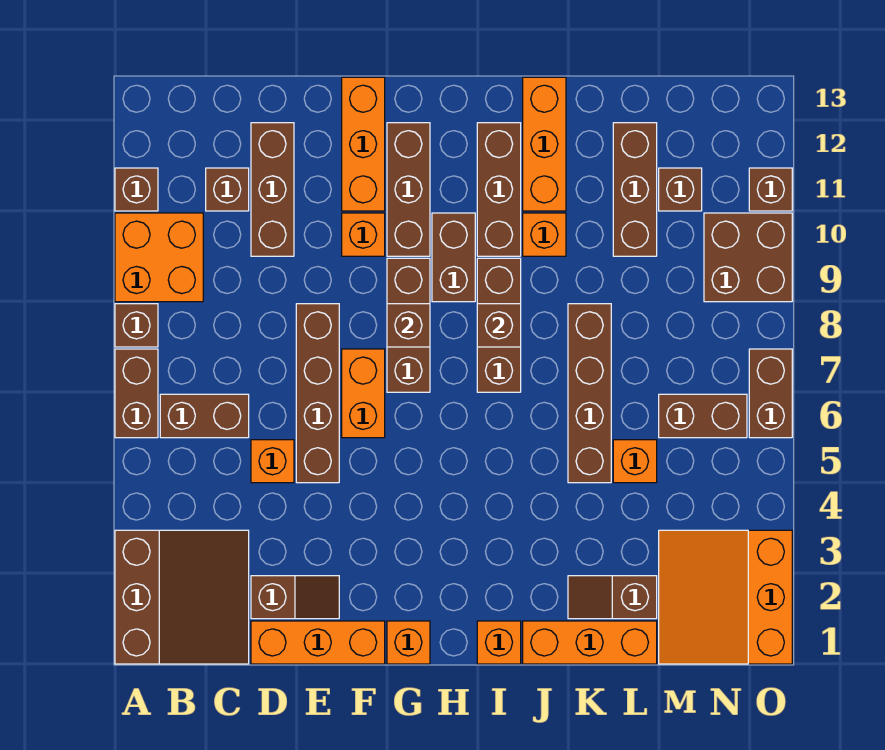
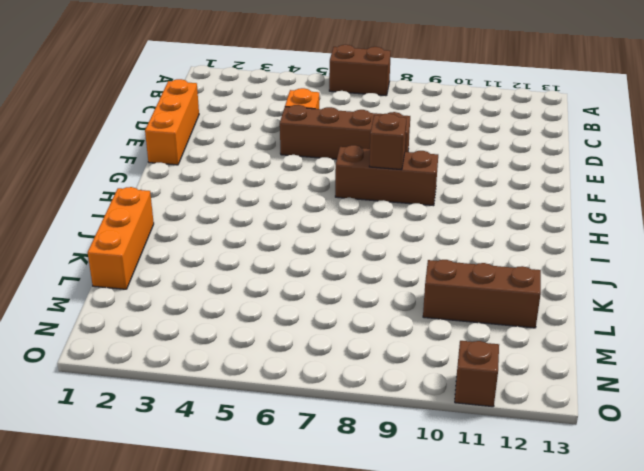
none -> brown slope A1:C3 level 1 top A
none -> brown brick A8 level 1
none -> orange brick A9:B10 level 1
none -> brown brick A11 level 1

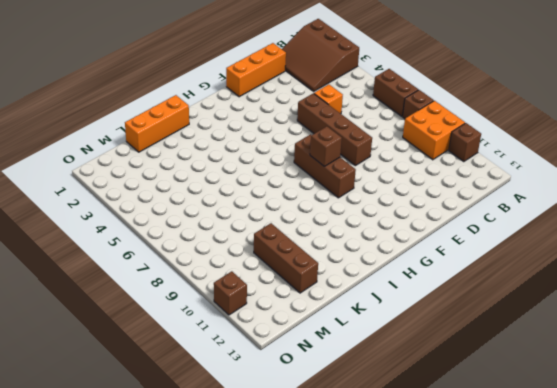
none -> brown brick B6:C6 level 1
none -> brown brick C11 level 1
none -> brown slope D2:E2 level 1 top D
none -> brown brick D10:D12 level 1

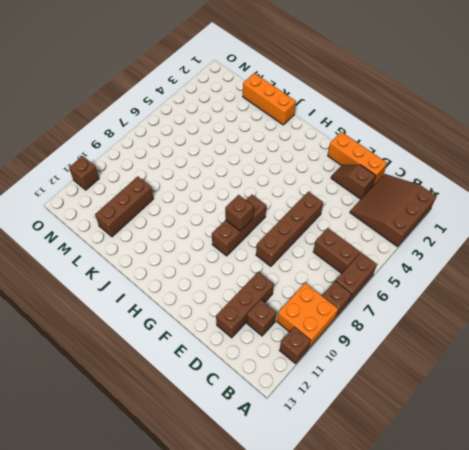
none -> orange brick D5 level 1
none -> orange brick F6:F7 level 1
none -> orange brick F10 level 1
none -> orange brick F11:F13 level 1

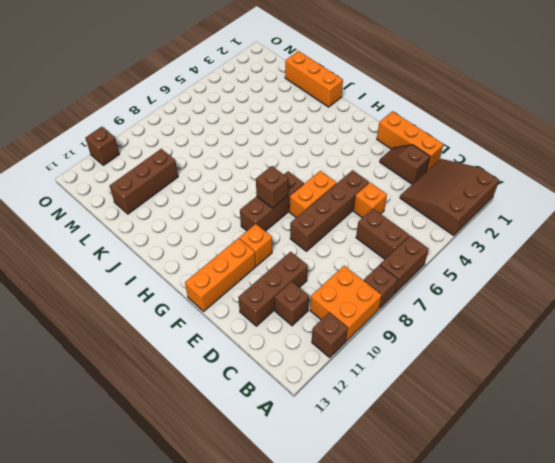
none -> orange brick G1 level 1
none -> brown brick G10:G12 level 1
none -> brown brick H9:H10 level 1
none -> orange brick I1 level 1

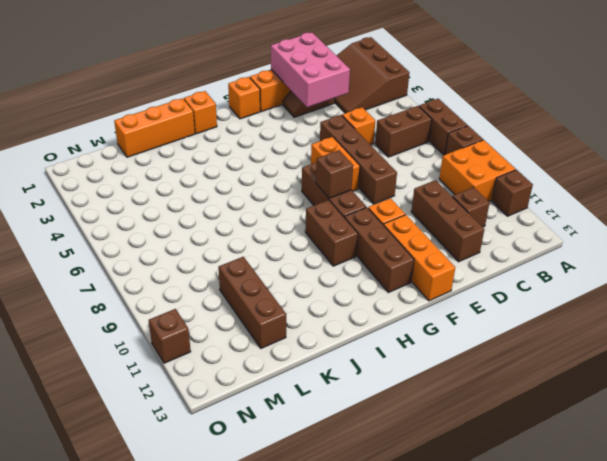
pink brick D1:E3 level 2 -> none
none -> brown brick I7:I9 level 1
none -> brown brick I10:I12 level 1
none -> orange brick J10 level 1
none -> orange brick J11:J13 level 1

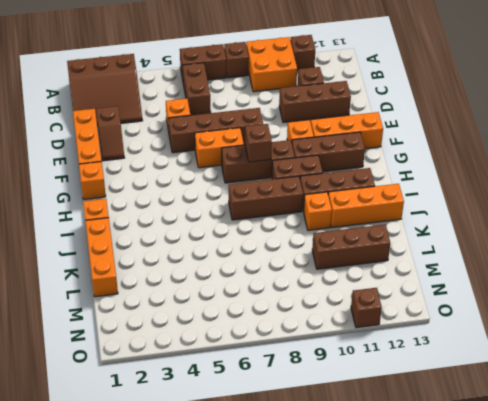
none -> brown slope K2:L2 level 1 top L
none -> brown brick K5:K8 level 1
none -> orange brick L5 level 1
none -> orange slope M1:O3 level 1 top O

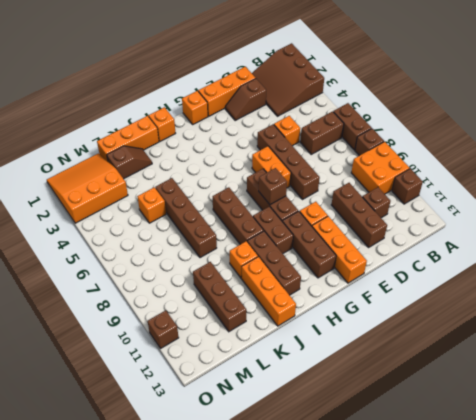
orange slope M1:O3 level 1 top 3 -> orange slope M1:O3 level 1 top O
none -> brown brick M6:N6 level 1
none -> brown brick M11 level 1
none -> brown brick N9:O10 level 1
none -> brown brick O6:O7 level 1

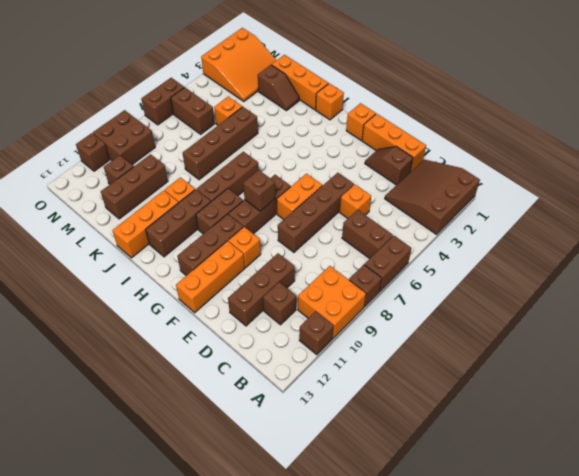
none -> brown brick I8 level 2

